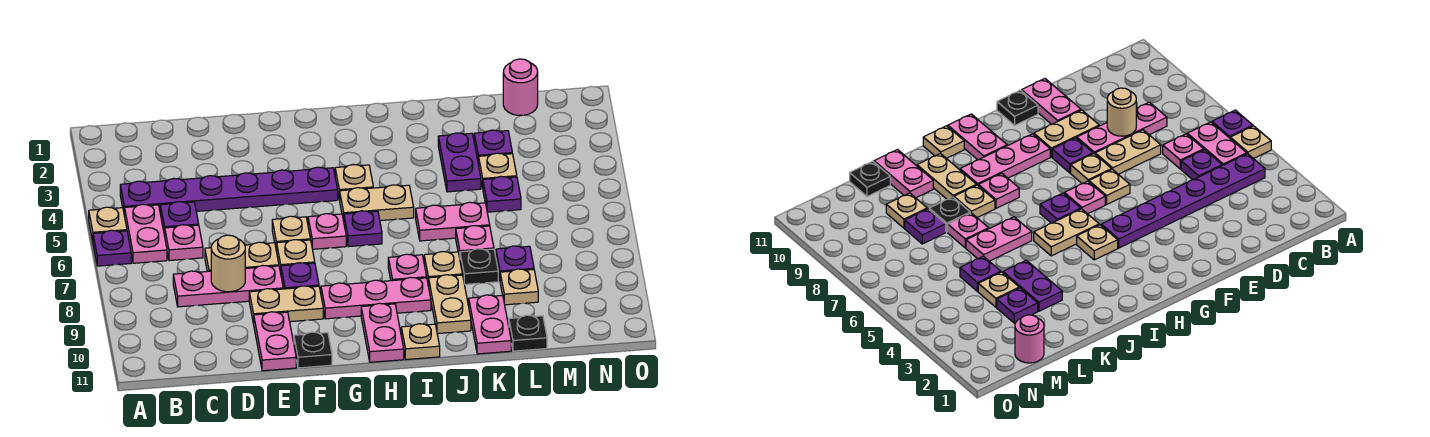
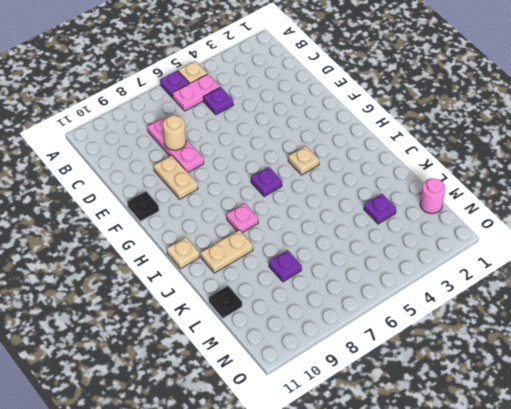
none -> purple plate B4:G4 level 1
none -> pink plate C6 level 1
none -> tan plate D7:E7 level 1
none -> pink plate E10:E11 level 1

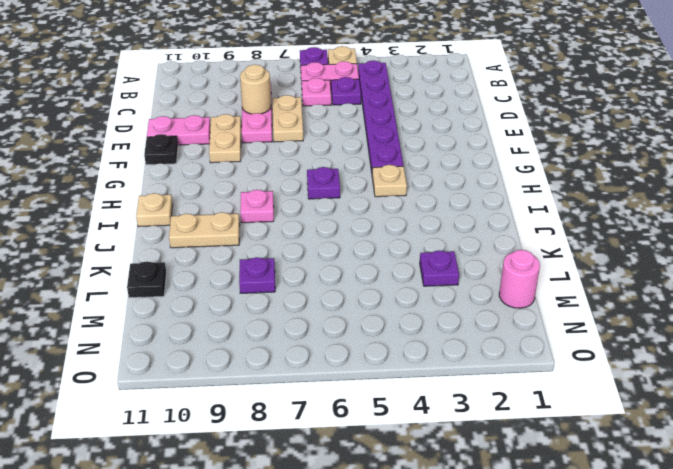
none -> tan plate F6 level 1
none -> tan plate F7 level 1
none -> purple plate F8 level 1
none -> pink plate G6 level 1

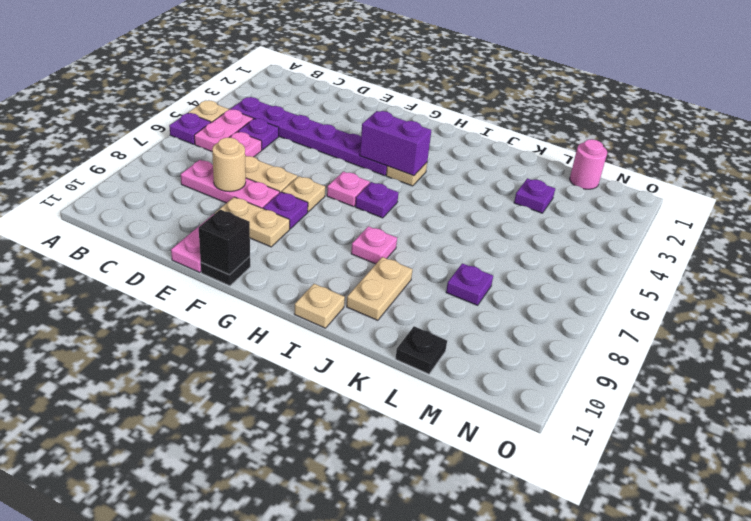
black brick F11 level 2 -> none
purple brick G4:H4 level 2 -> none
none -> tan plate F6 level 1
none -> pink plate G9:I9 level 1
none -> tan plate H5:I5 level 1
none -> pink plate H10:H11 level 1

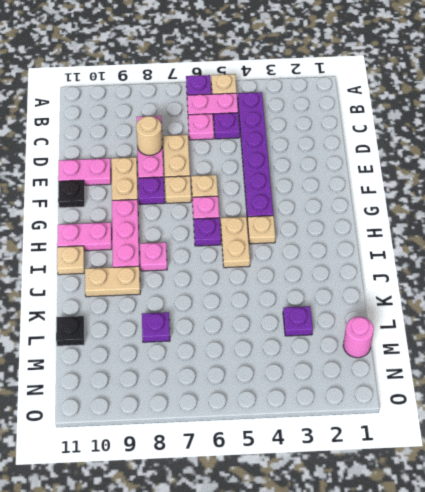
none -> pink plate J6:K6 level 1
none -> tan plate J8 level 1
none -> purple plate K3:K4 level 1
none -> pink plate K7 level 1

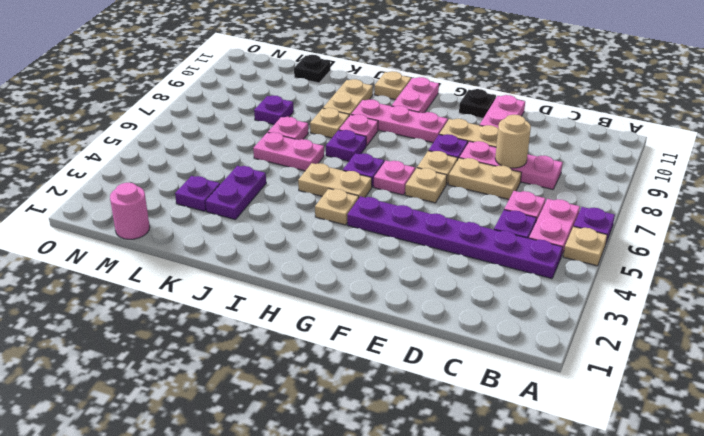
purple plate I7 level 1 -> purple plate L5 level 1
none -> black plate K8 level 1
none -> pink plate K10:K11 level 1
none -> tan plate L4 level 1
none -> tan plate L9 level 1

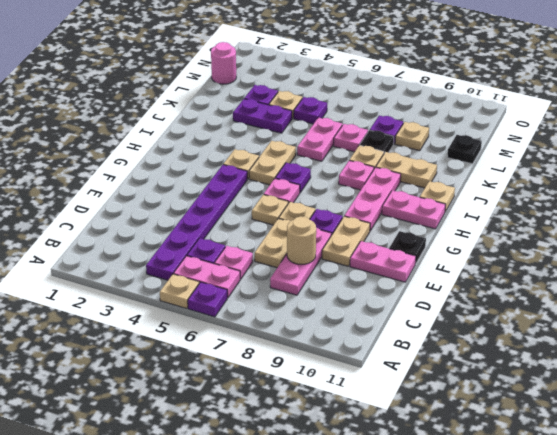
none -> pink plate K10:K11 level 1

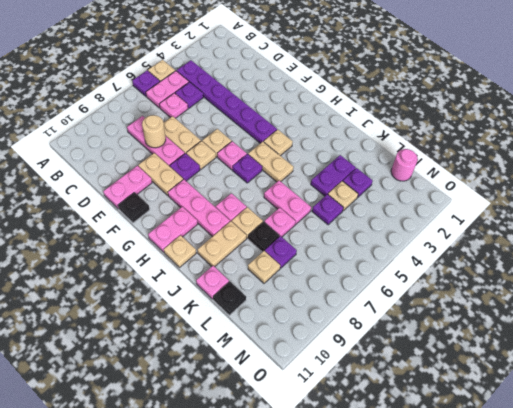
pink plate K11 level 1 -> pink plate K10:K11 level 1

